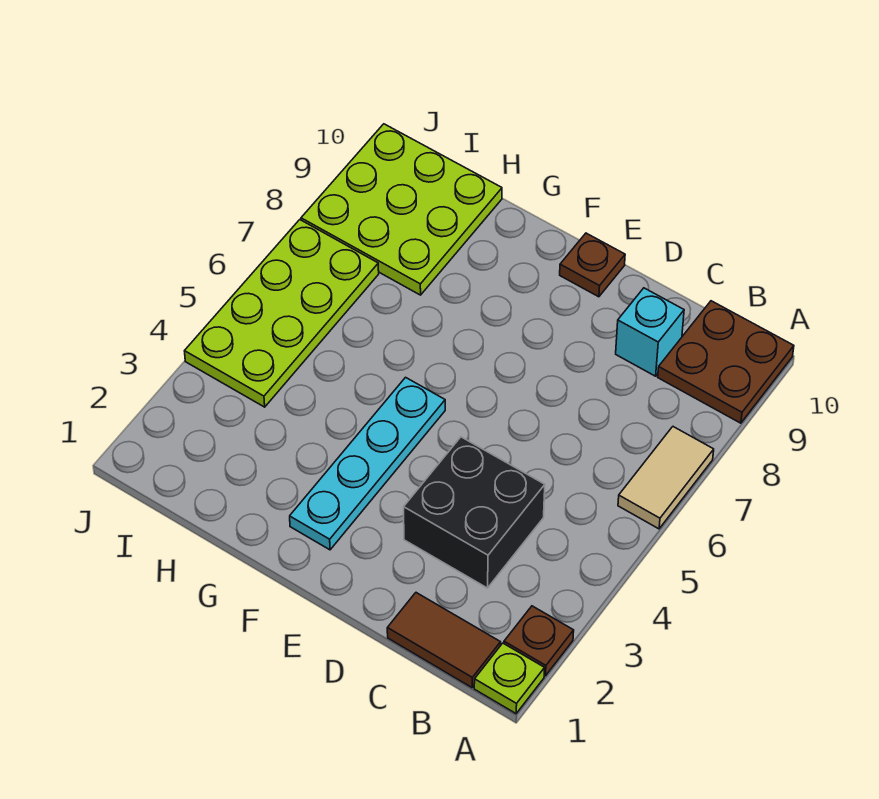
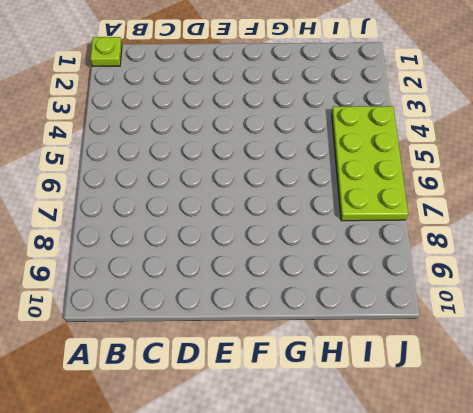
none -> brown plate A2 level 1
none -> tan tile A6:A7 level 1

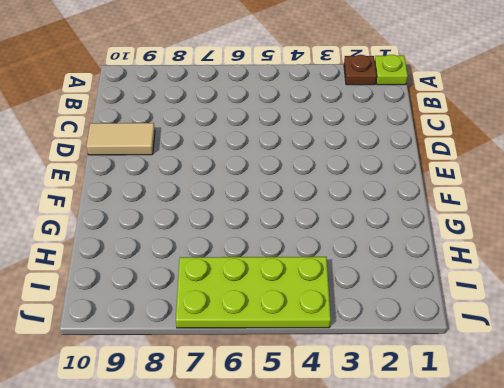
tan tile D9:D10 level 1 -> tan tile A6:A7 level 1
none -> brown plate A9:B10 level 1
none -> brown tile B1:C1 level 1

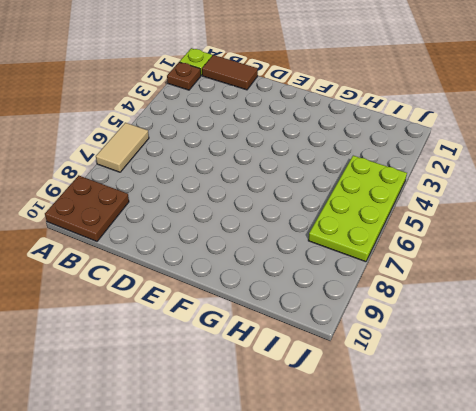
none -> black brick C3:D4 level 1
none -> cyan brick C9 level 1

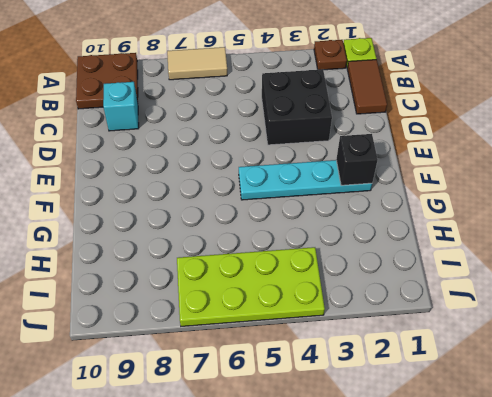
black brick F2 level 2 -> none
none -> brown plate E10 level 1
none -> lime plate H8:J10 level 1

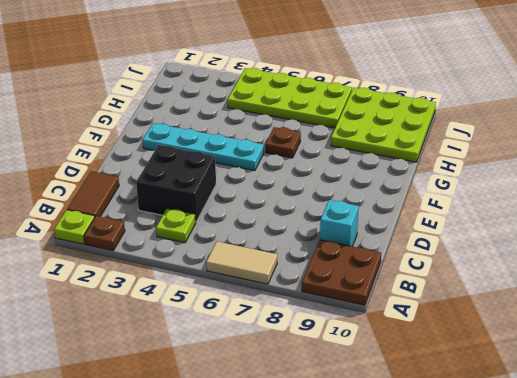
lime plate B4 level 1 -> none
brown plate G6 level 1 -> brown plate E10 level 1

